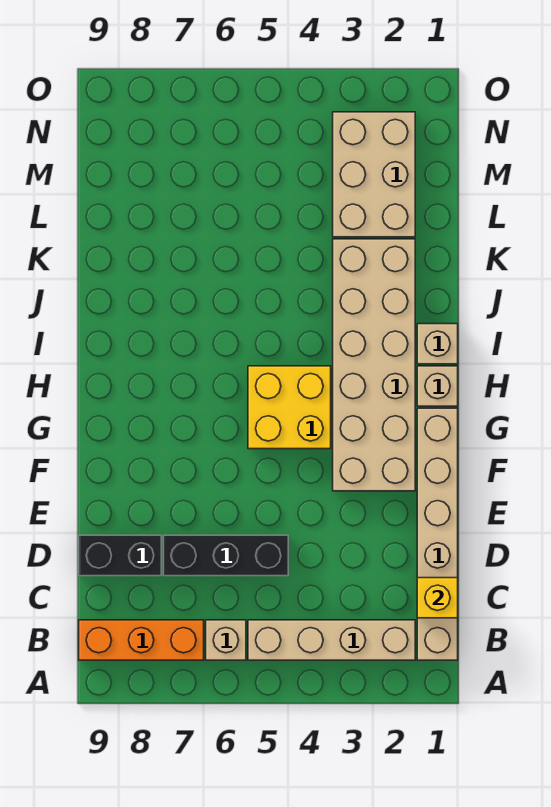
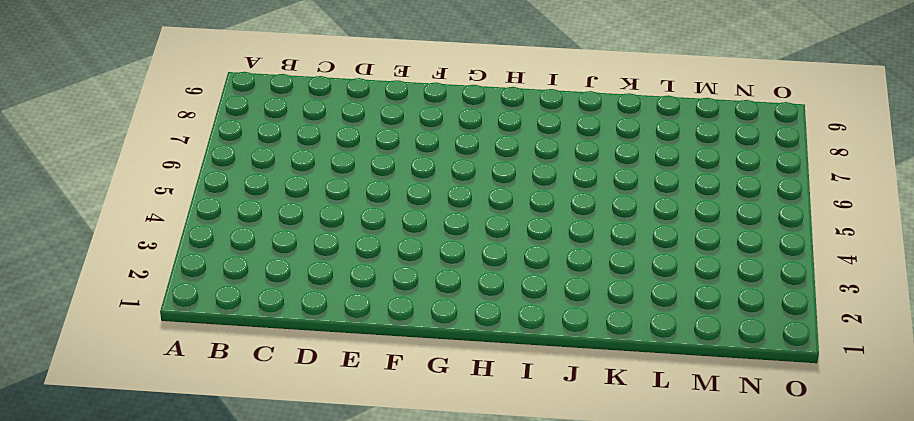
none -> tan brick B1:G1 level 1
none -> tan brick B2:B5 level 1
none -> tan brick B6 level 1

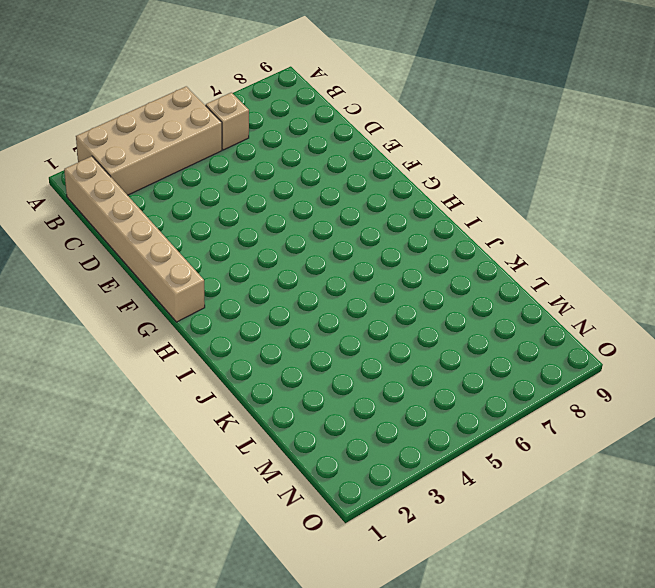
tan brick A2:B5 level 1 -> tan brick B2:B5 level 1
none -> orange brick B7:B9 level 1
none -> black brick D5:D7 level 1
none -> black brick D8:D9 level 1

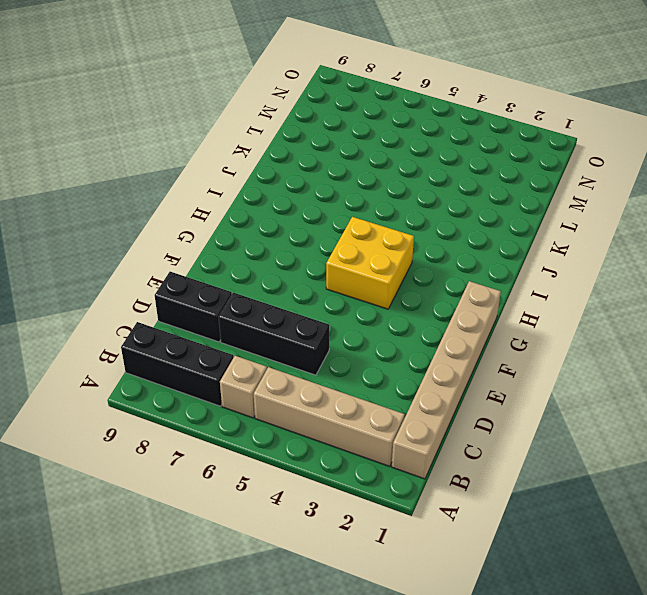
black brick B7:B9 level 1 -> orange brick B7:B9 level 1
none -> tan brick F2:K3 level 1
none -> tan brick H1 level 1
none -> tan brick I1 level 1

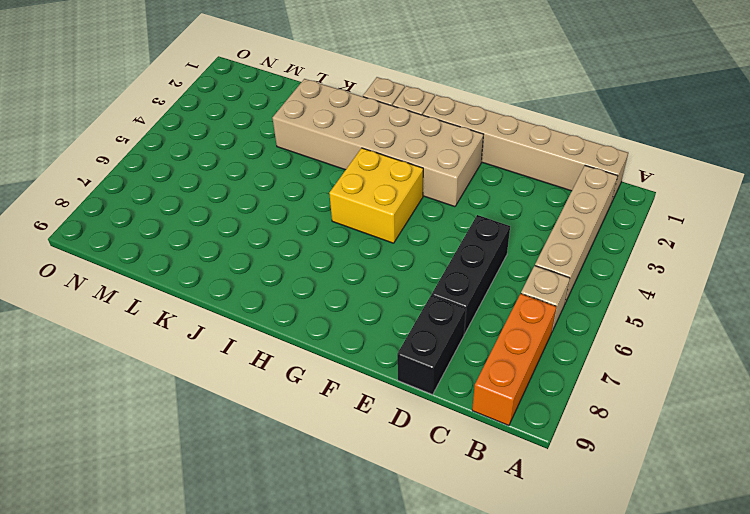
none -> tan brick L2:N3 level 1
none -> yellow brick C1 level 2

